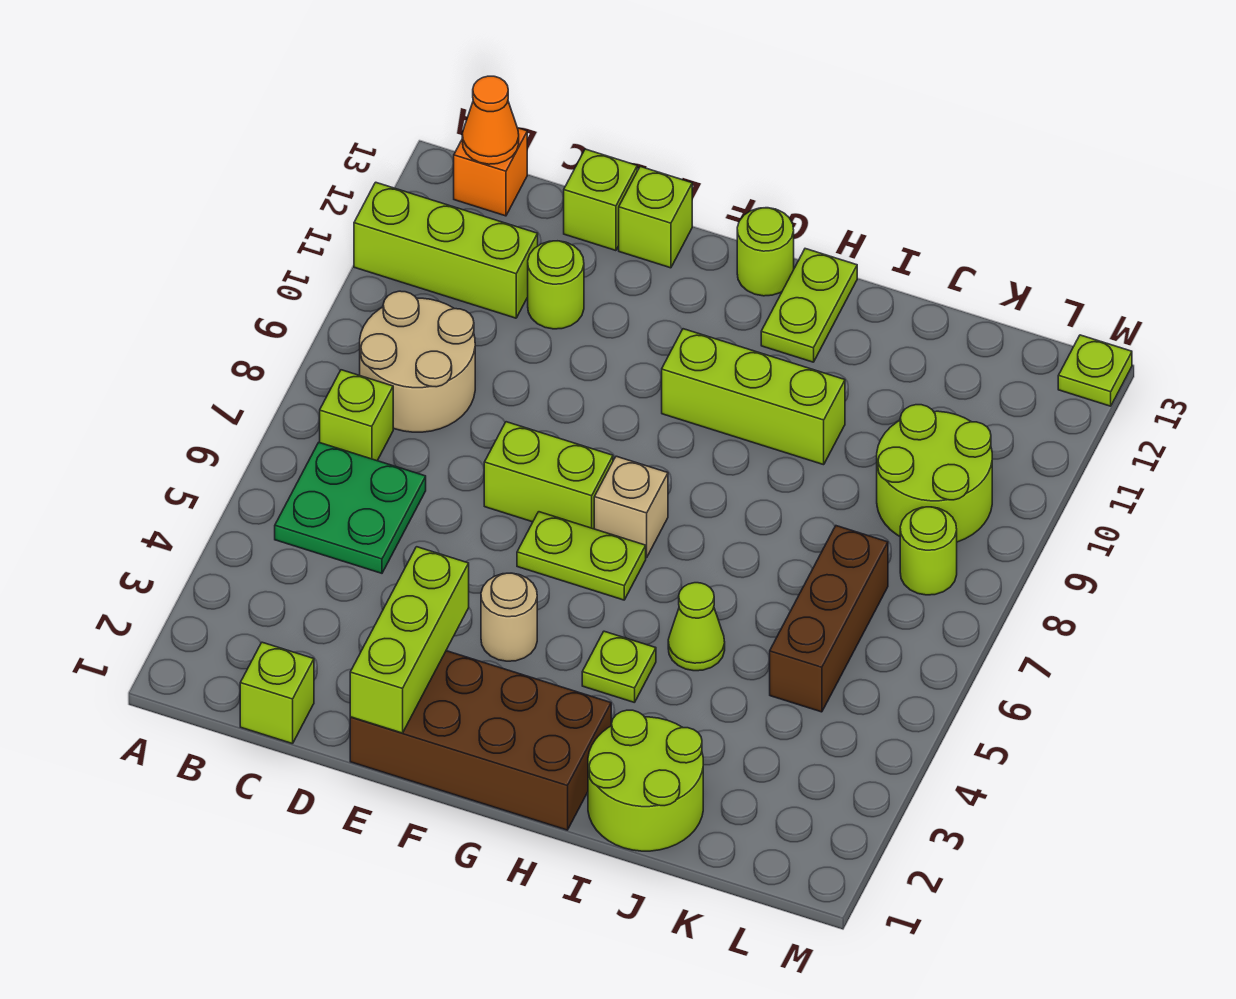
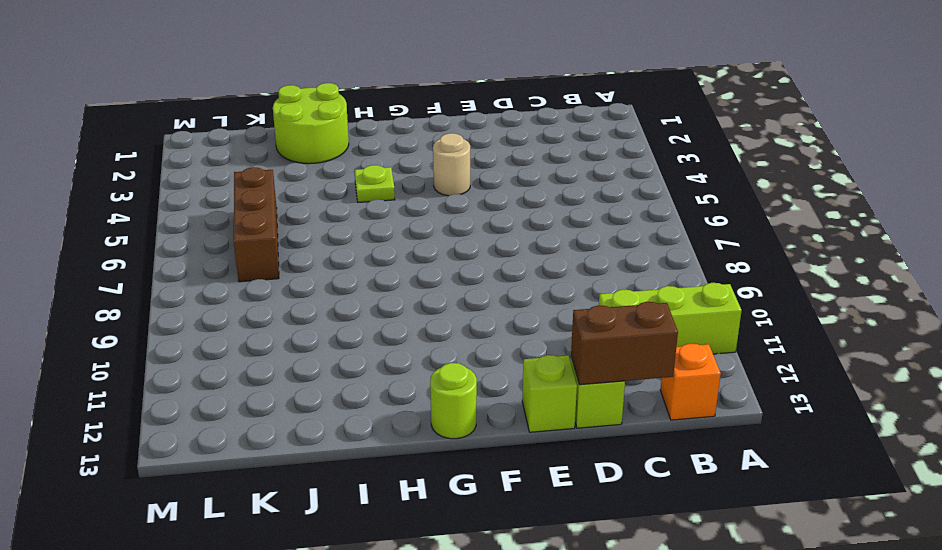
brown brick C13:D13 level 2 -> none
none -> green plate B5:C6 level 1
none -> lime brick B7 level 1
none -> tan round brick B8:C9 level 1

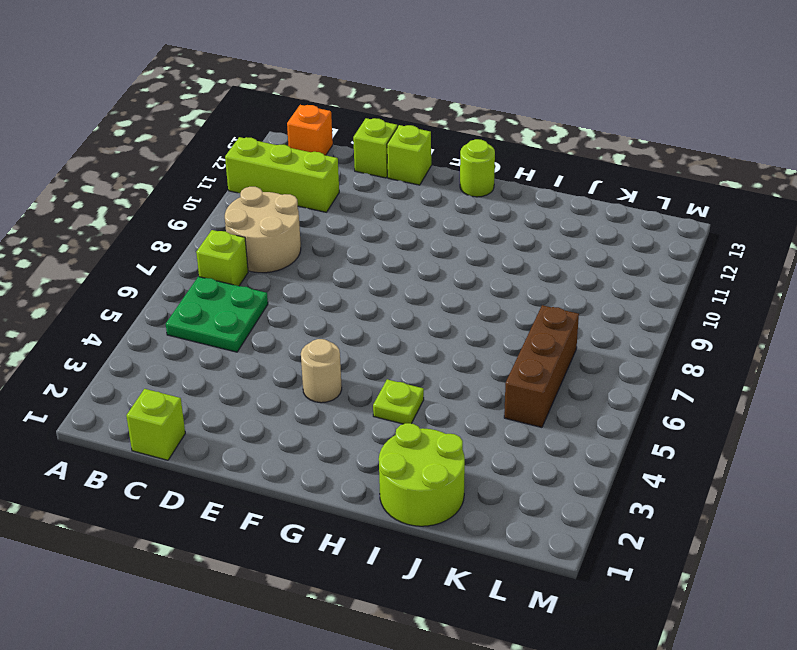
none -> lime round brick D11 level 1
none -> brown brick E1:H2 level 1
none -> lime brick E7:F7 level 1

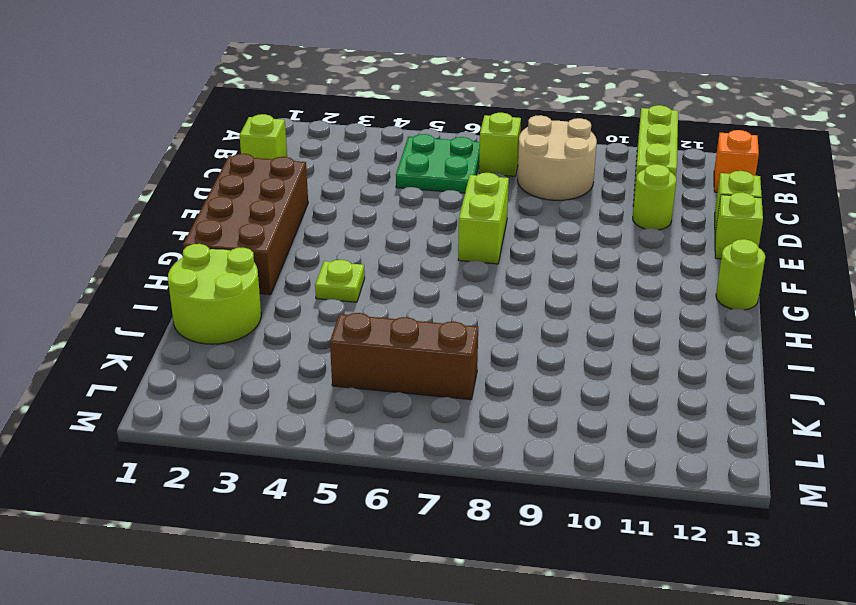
none -> tan round brick F4 level 1
none -> lime plate F6:G6 level 1
none -> tan brick G7 level 1

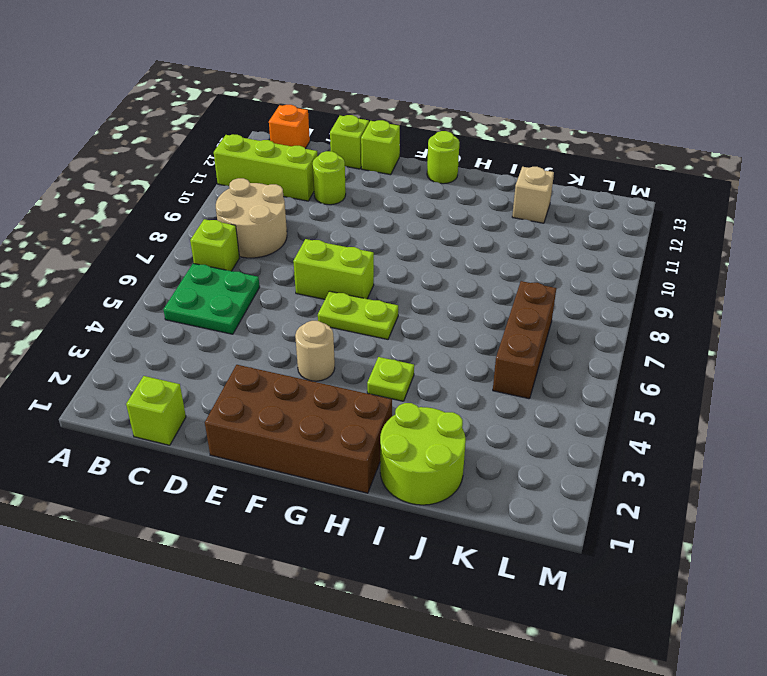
tan brick J12 level 1 -> tan brick G7 level 1
none -> lime brick G10:I10 level 1
none -> lime plate H12:H13 level 1
none -> lime cone I5 level 1

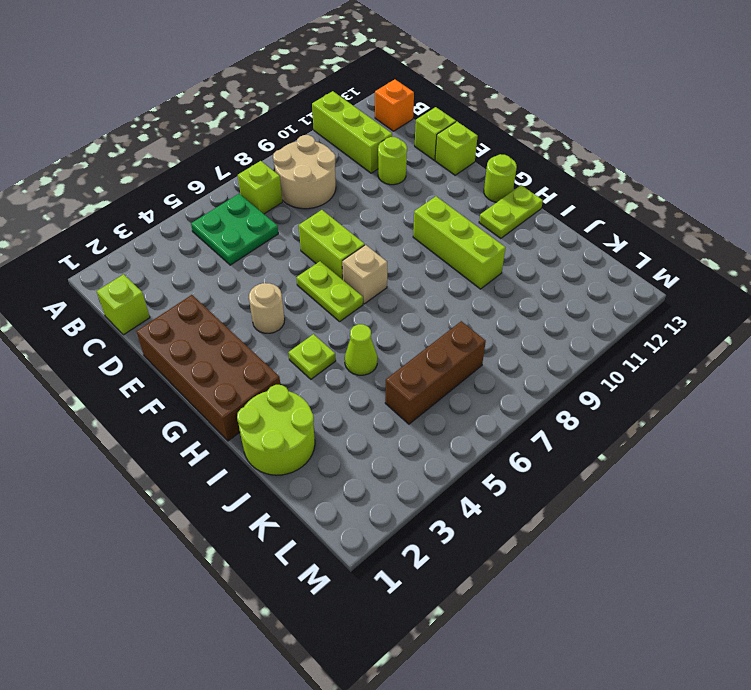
none -> lime round brick K9:L10 level 1
none -> lime round brick L8 level 1
none -> lime plate M13 level 1

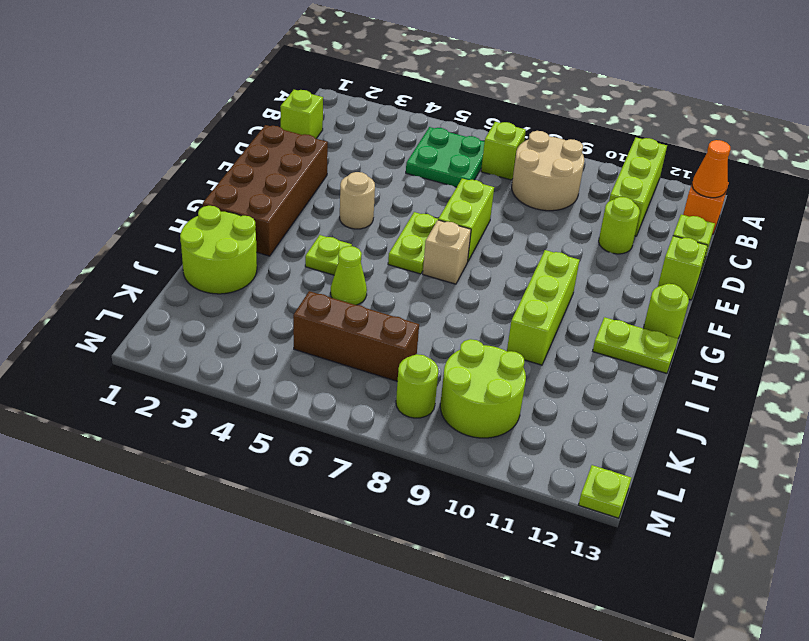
none -> lime brick E1:E3 level 2

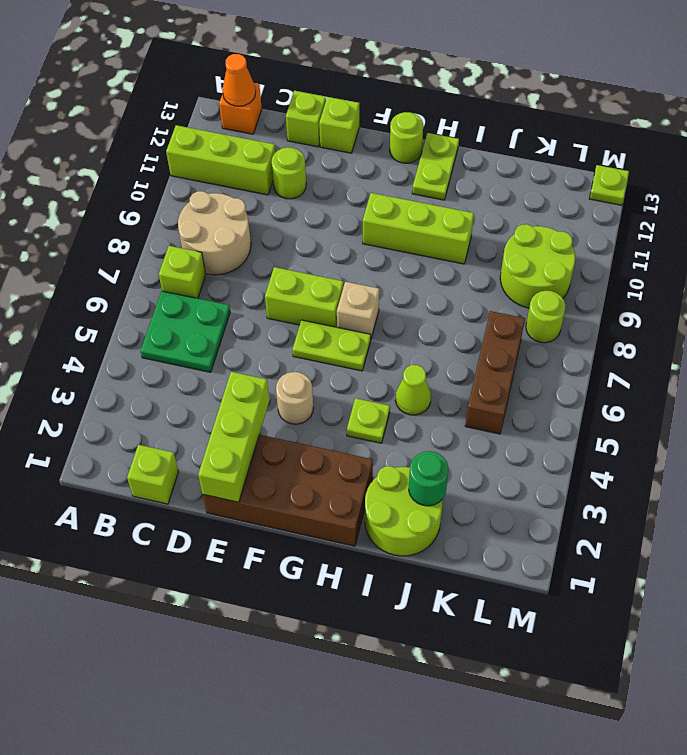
green round brick J2 level 2 -> none

